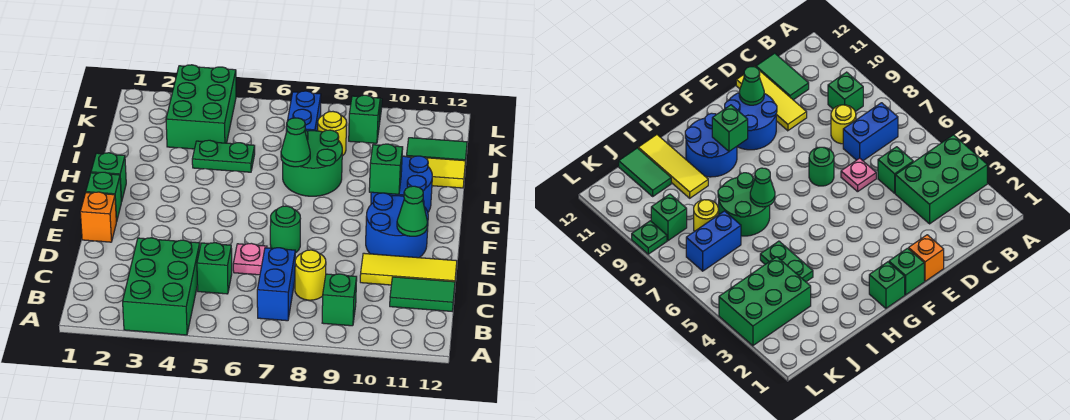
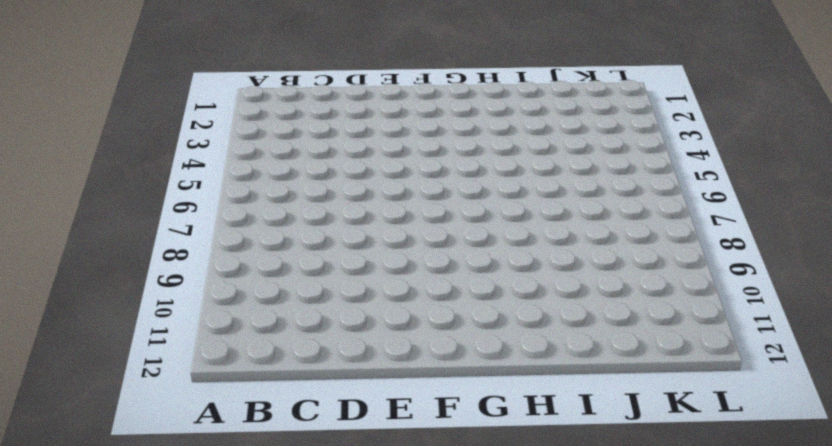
none -> green brick A3:C4 level 1
none -> blue brick B7:C7 level 1
none -> green brick B9 level 1

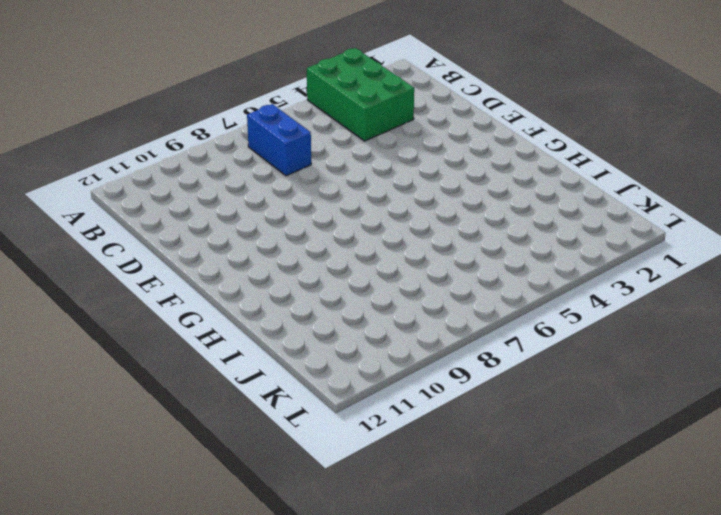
none -> green brick B9 level 1
none -> green brick C5 level 1
none -> yellow round brick C8 level 1

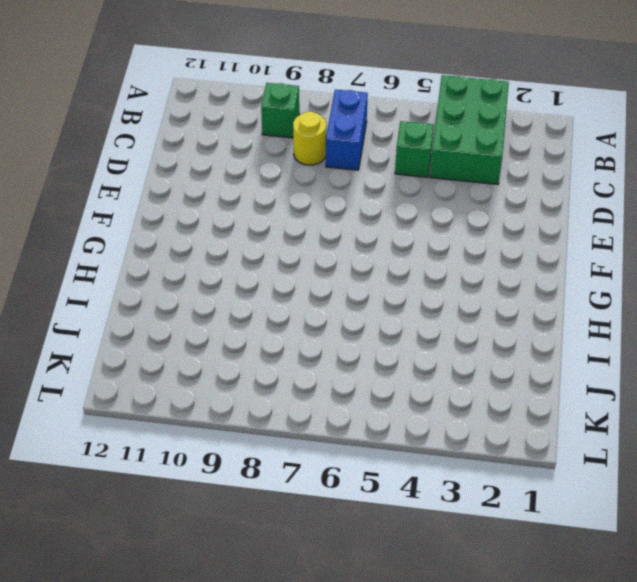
none -> green tile C11:C12 level 1
none -> pink plate D6 level 1
none -> yellow tile D10:D12 level 1

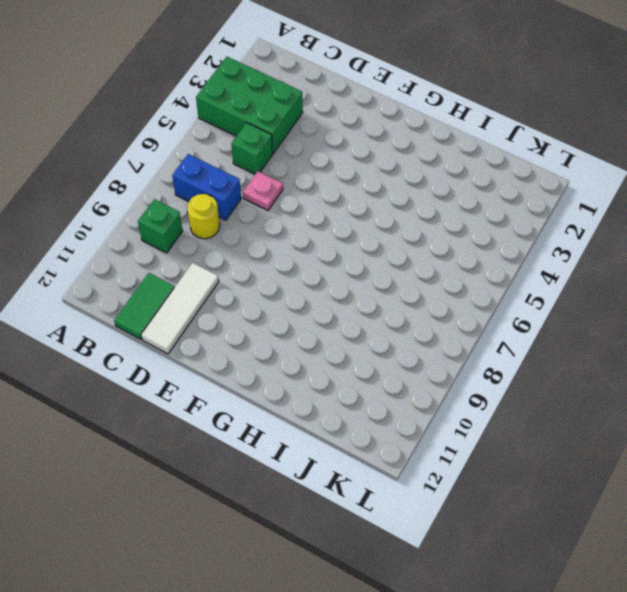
white tile D10:D12 level 1 -> yellow tile D10:D12 level 1
none -> orange brick E1 level 1
none -> green round brick E7 level 1
none -> blue round brick E10:F11 level 1

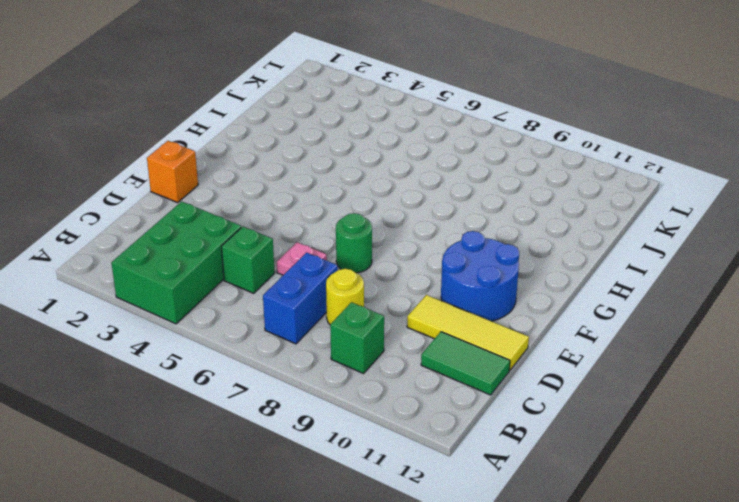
none -> green brick F1 level 1
none -> green brick G1 level 1
none -> blue round brick G10:H11 level 1

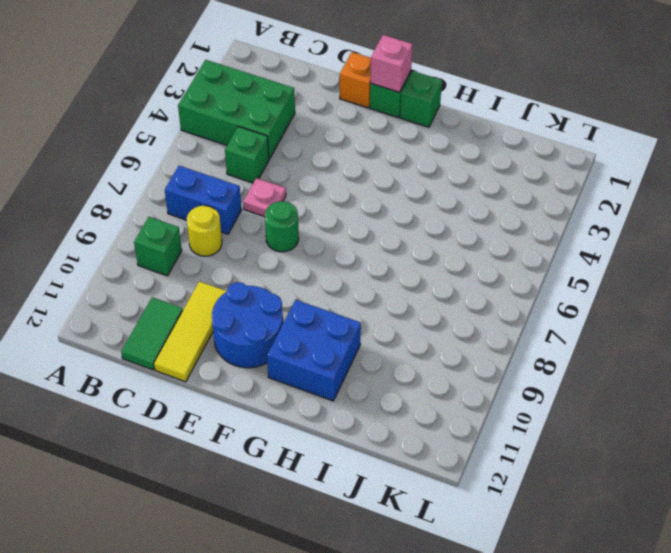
pink brick F1 level 2 -> none
blue brick G10:H11 level 1 -> blue round brick G10:H11 level 1
none -> green round brick H7:I8 level 1
none -> green plate I4:I5 level 1
none -> yellow tile I10:I12 level 1

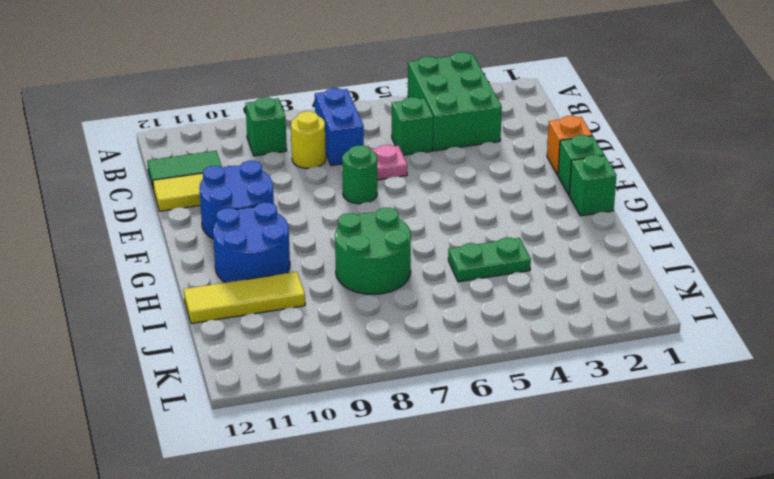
none -> green brick J3:L4 level 1
none -> blue brick J7:K7 level 1
none -> yellow round brick J8 level 1

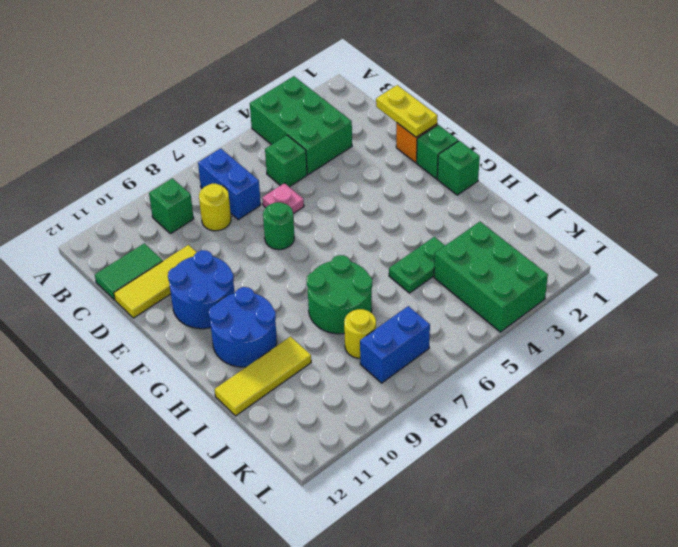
yellow plate D1:E1 level 2 -> none
blue brick K7:K8 level 1 -> blue brick J7:K7 level 1
none -> green tile J11:J12 level 1
none -> green brick K9 level 1
none -> green plate L9 level 1

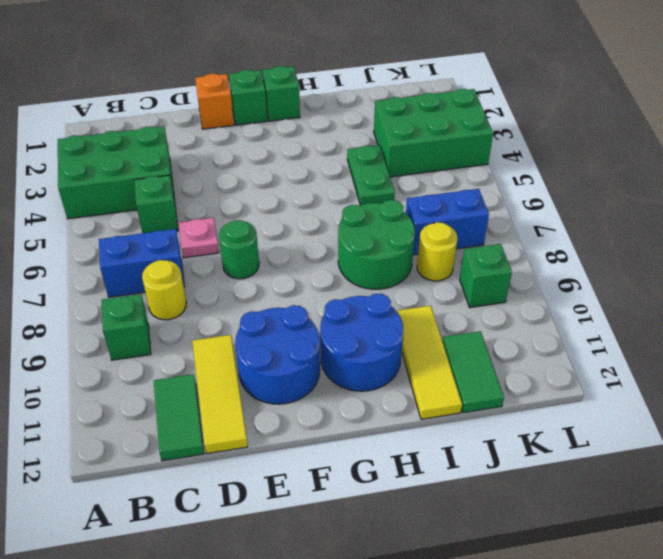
none -> green plate L9 level 1
none -> green cone E11 level 2
none -> green brick G10 level 2

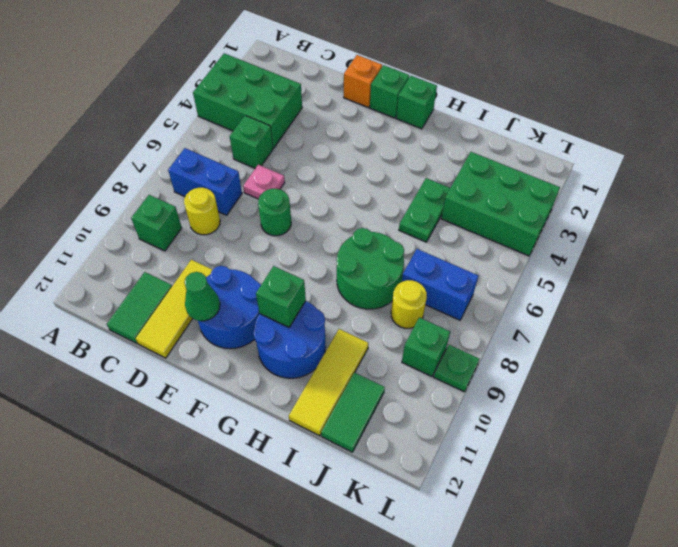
none -> green cone H7 level 2

